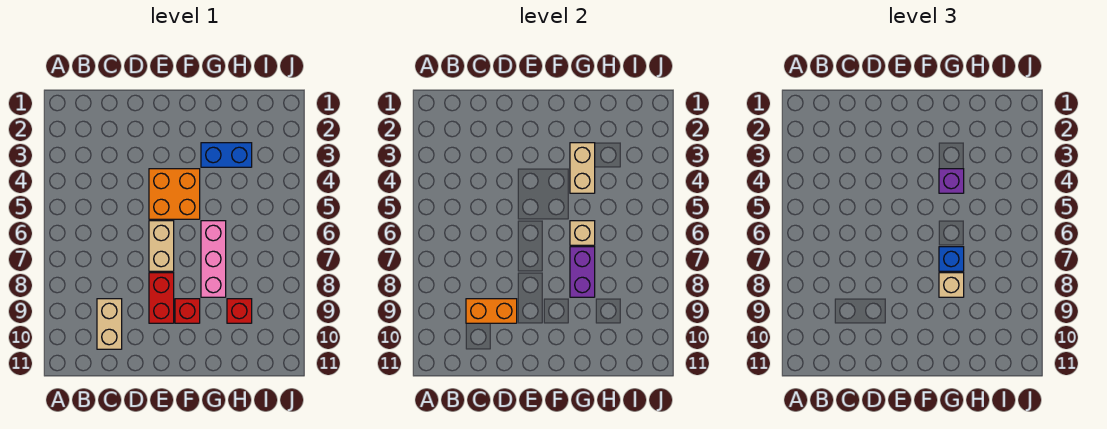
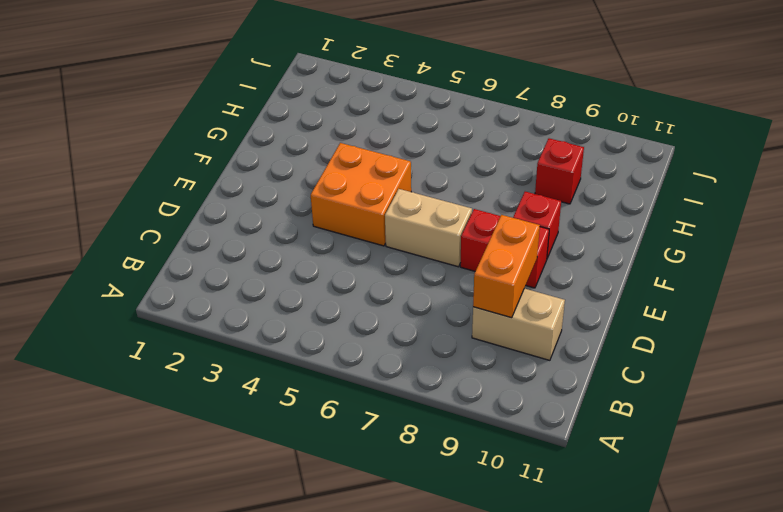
none -> blue brick G3:H3 level 1
none -> pink brick G6:G8 level 1
none -> tan brick G3:G4 level 2

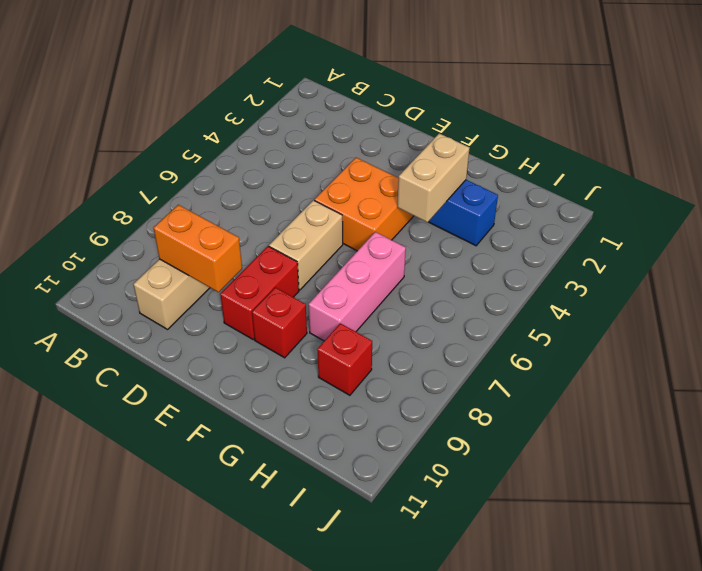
none -> tan brick G6 level 2
none -> purple brick G7:G8 level 2
none -> purple brick G4 level 3

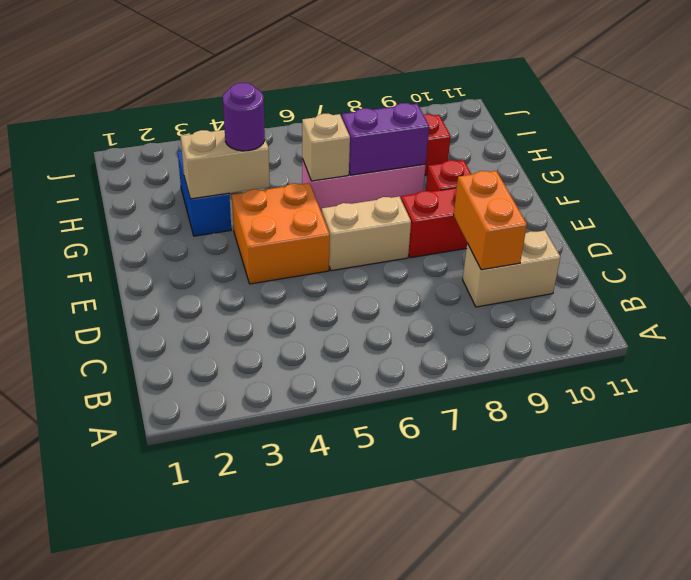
purple round brick G4 level 3 -> purple brick G4 level 3
none -> blue brick G7 level 3
none -> tan brick G8 level 3

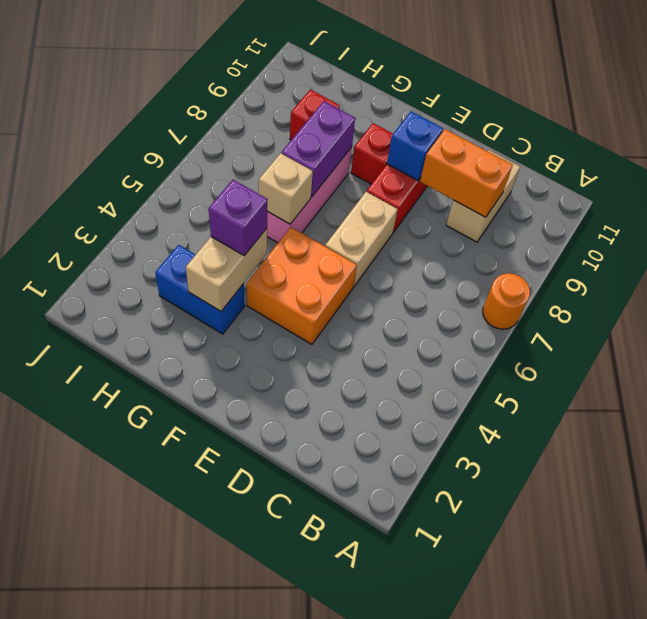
orange round brick A7 level 1 -> none
blue brick E9 level 2 -> blue brick G7 level 3
none -> tan brick G8 level 3

